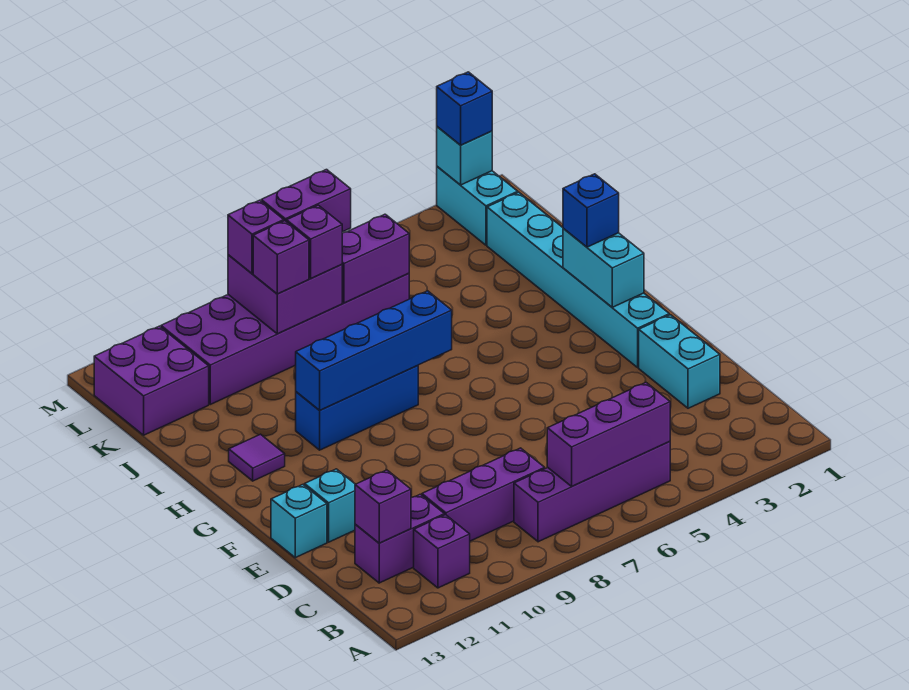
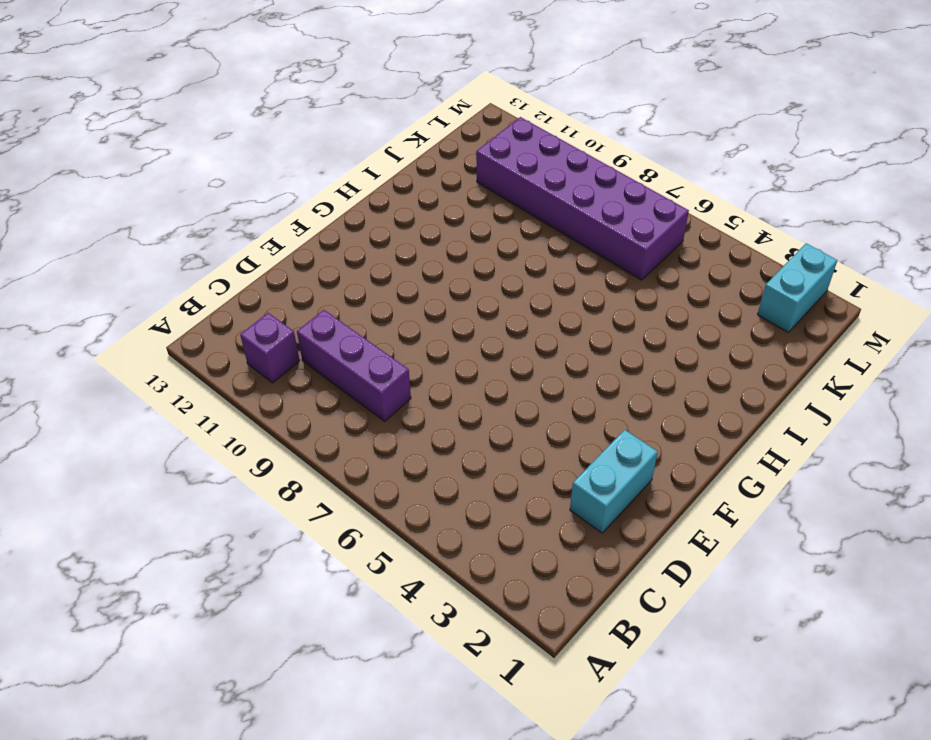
none -> purple brick B5:B8 level 1
none -> purple brick C11:C12 level 1
none -> cyan brick E12 level 1

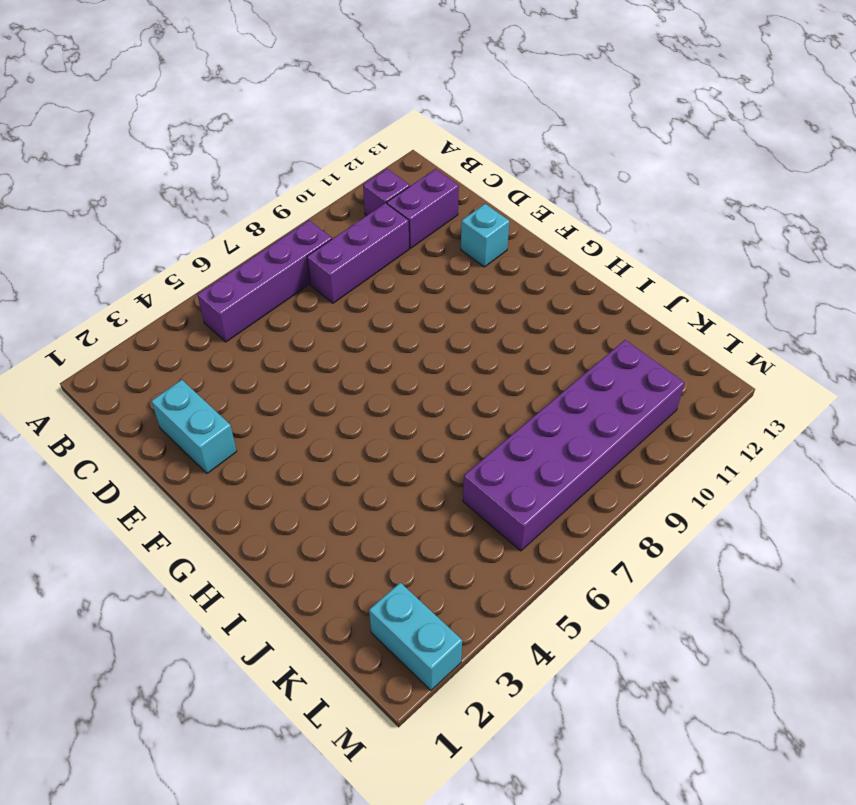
none -> cyan brick E13 level 1
none -> cyan brick F2:K2 level 1
none -> blue brick H8:H10 level 1

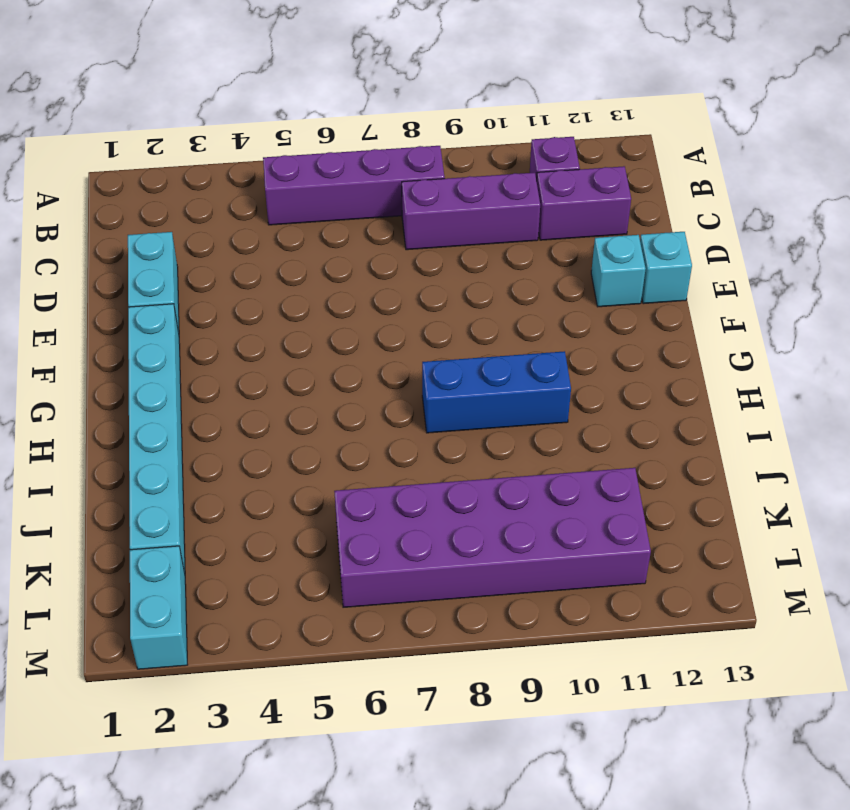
none -> purple tile H12 level 1
none -> purple brick K12:L13 level 1
none -> purple brick B5:B7 level 2

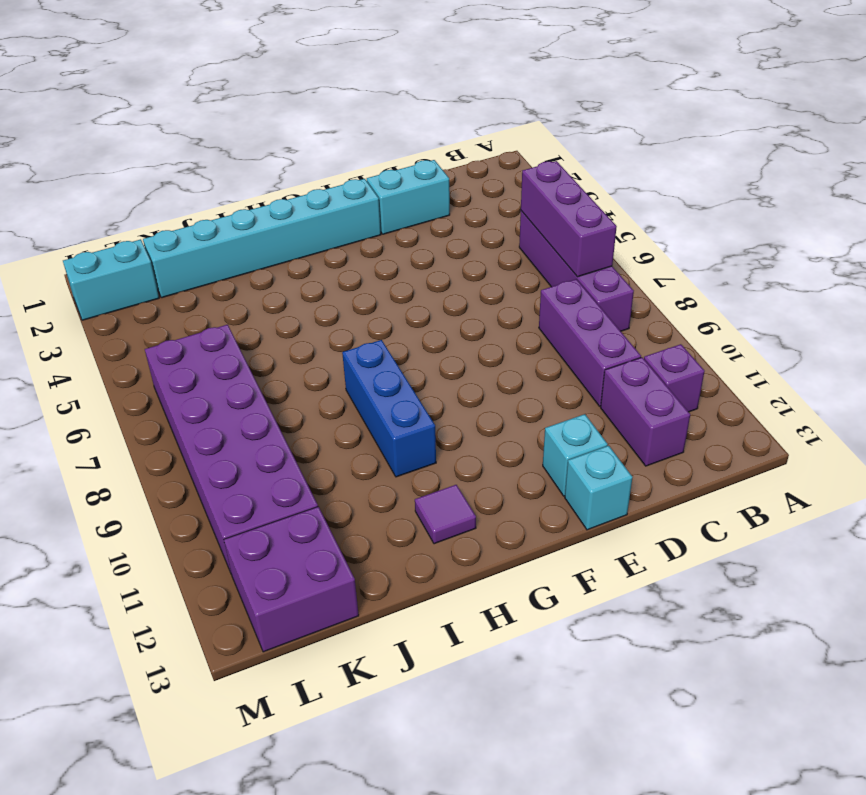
none -> purple brick C12 level 2
none -> cyan brick G2:H2 level 2
none -> blue brick H7:H10 level 2

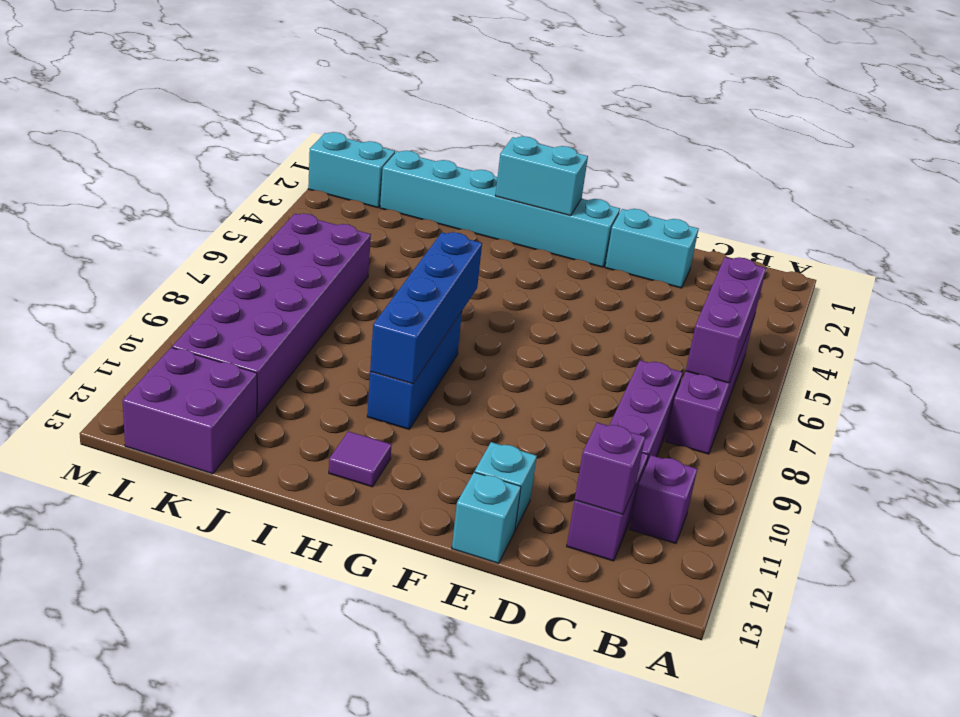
none -> purple brick K6:K7 level 2
none -> purple brick K8:L9 level 2
none -> cyan brick M2 level 2

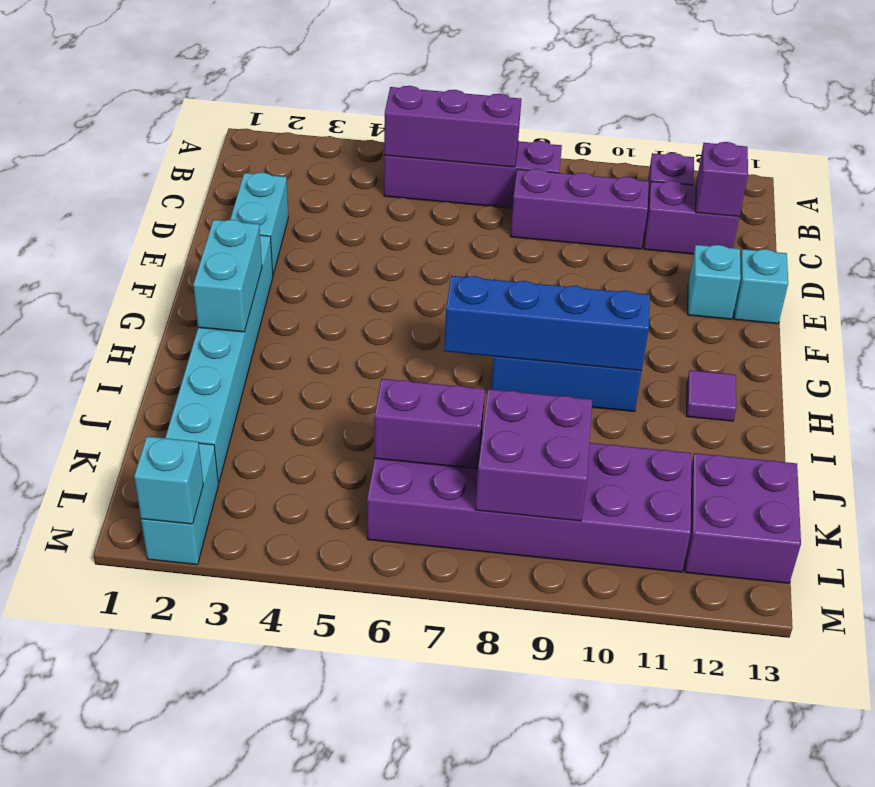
none -> blue brick H2 level 3
none -> purple brick K8 level 3
none -> purple brick K9 level 3

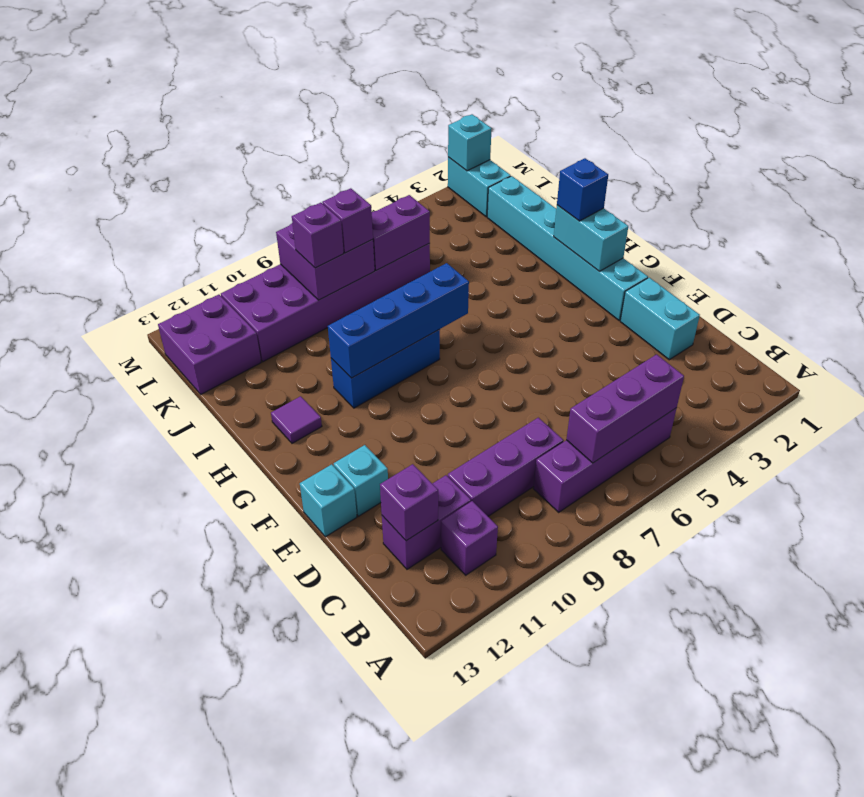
none -> purple brick L7:L8 level 3
none -> purple brick L9 level 3
none -> blue brick M2 level 3

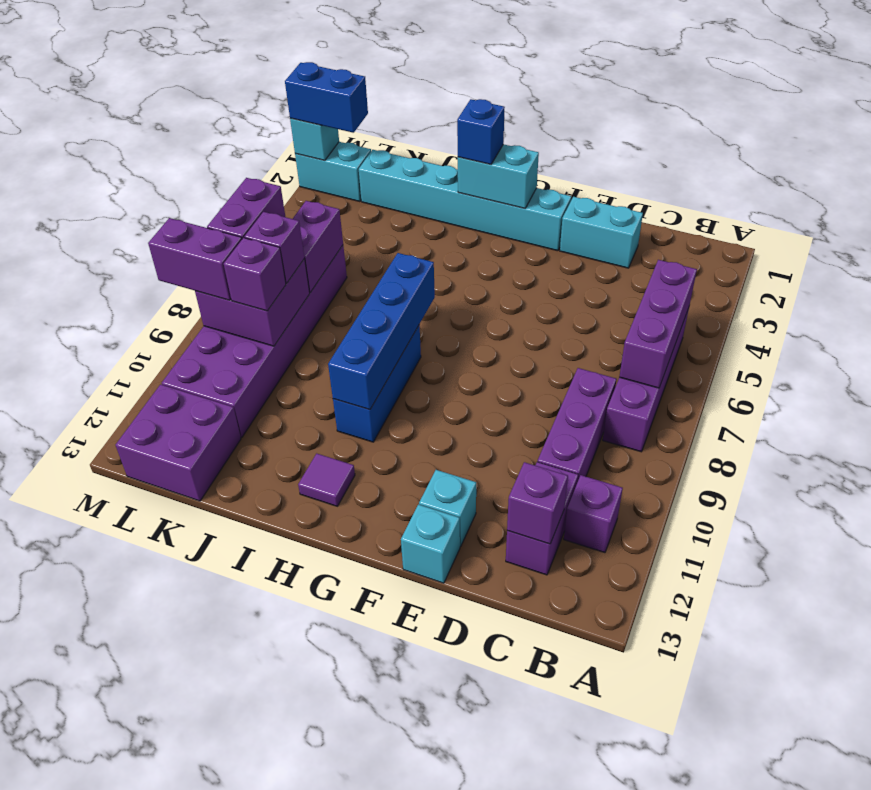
blue brick L2:M2 level 3 -> blue brick M2 level 3
purple brick L9:M9 level 3 -> purple brick L9 level 3

